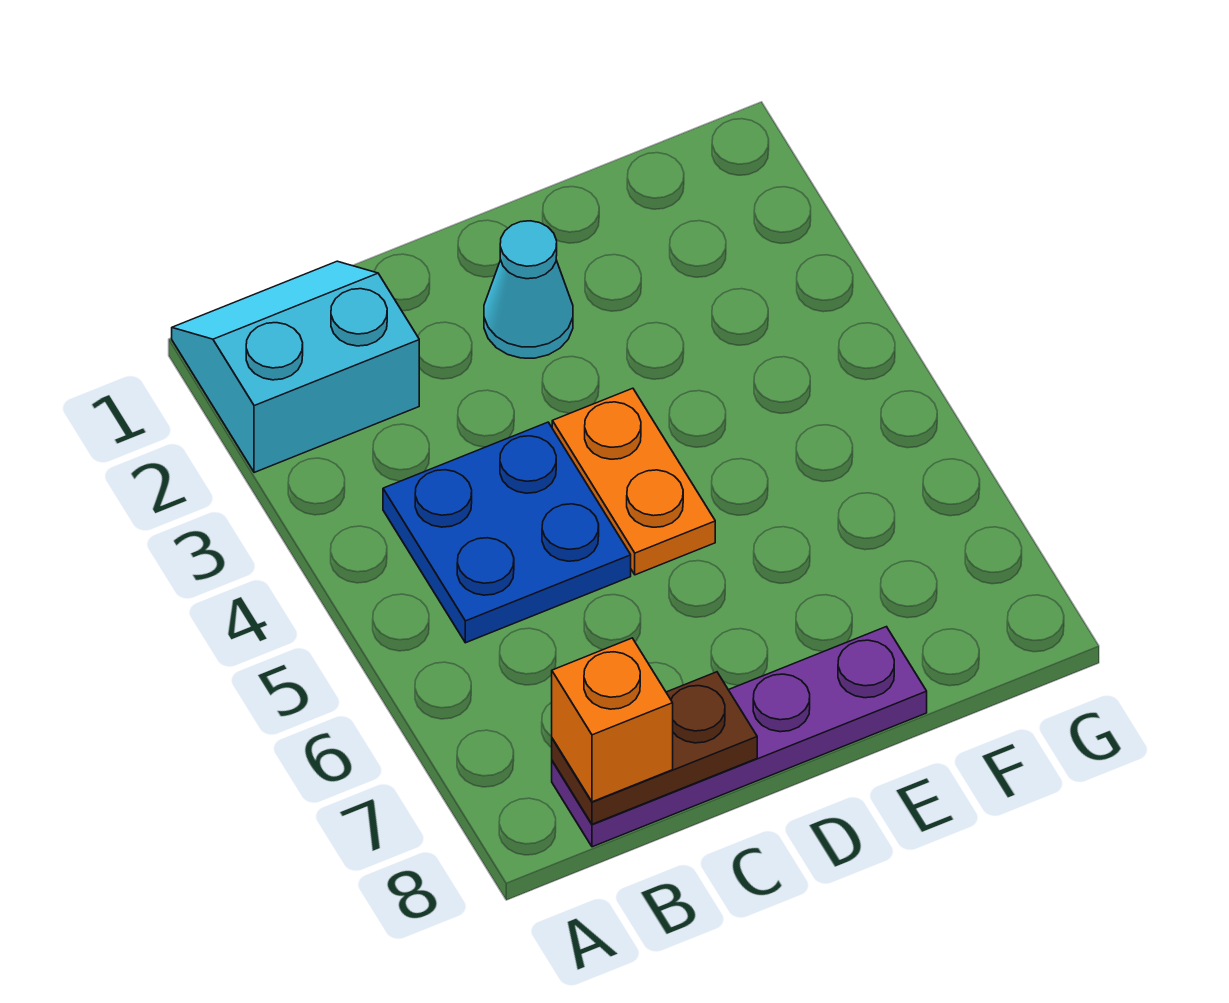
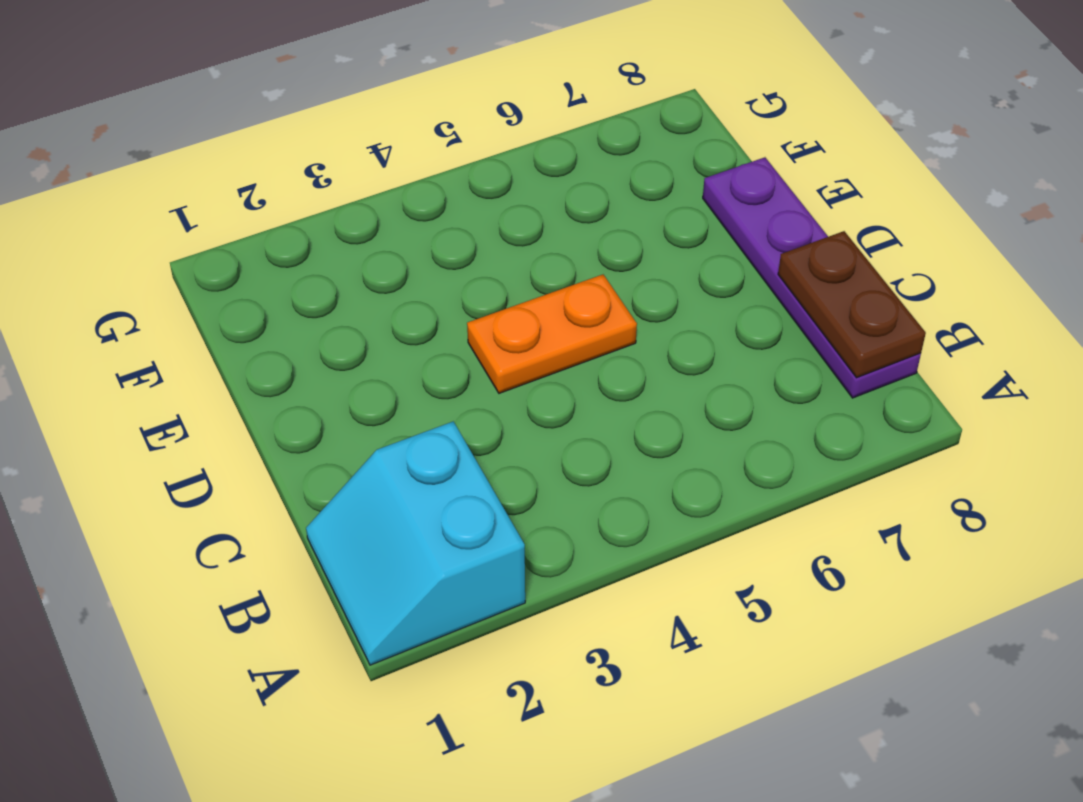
none -> blue plate B4:C5 level 1
none -> cyan cone D2 level 1

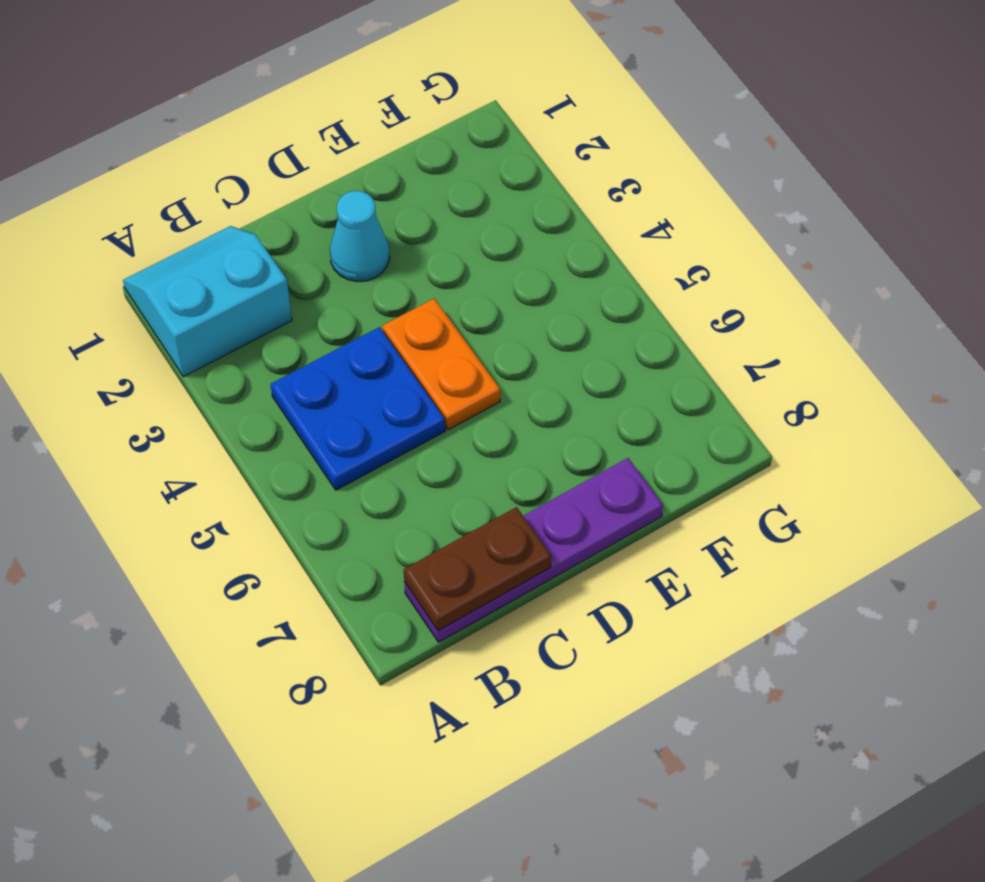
none -> orange brick B8 level 3

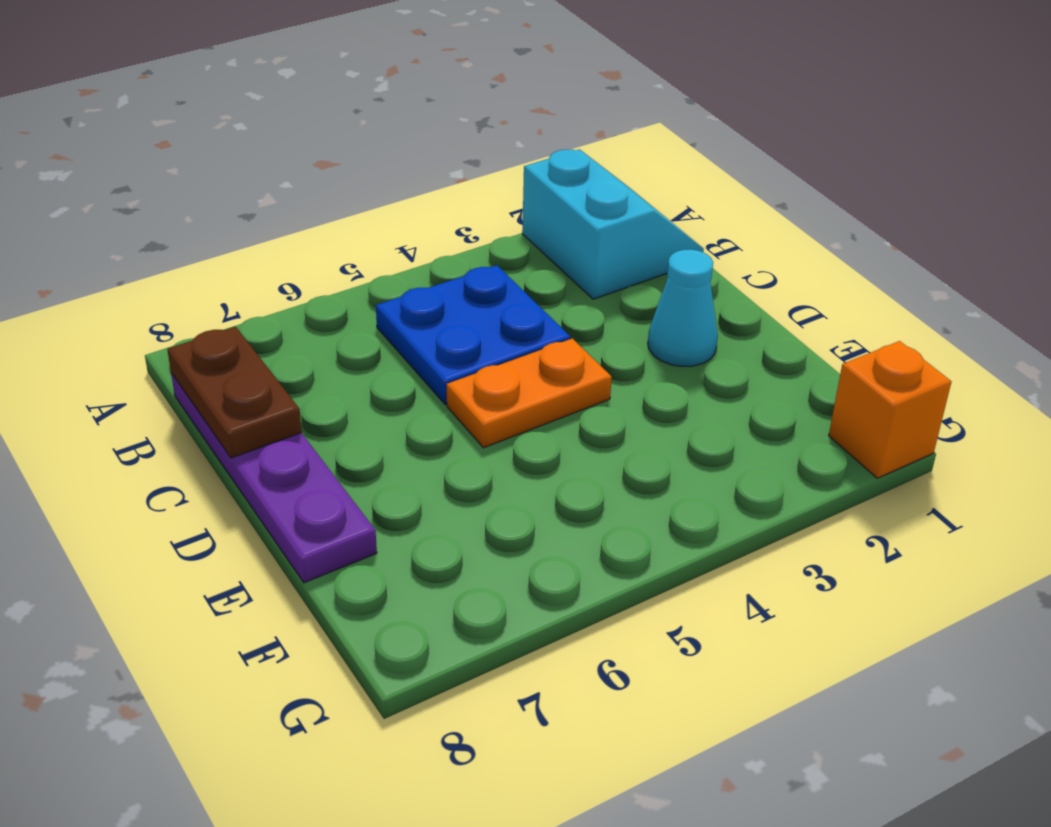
orange brick G1 level 1 -> orange brick B8 level 3

